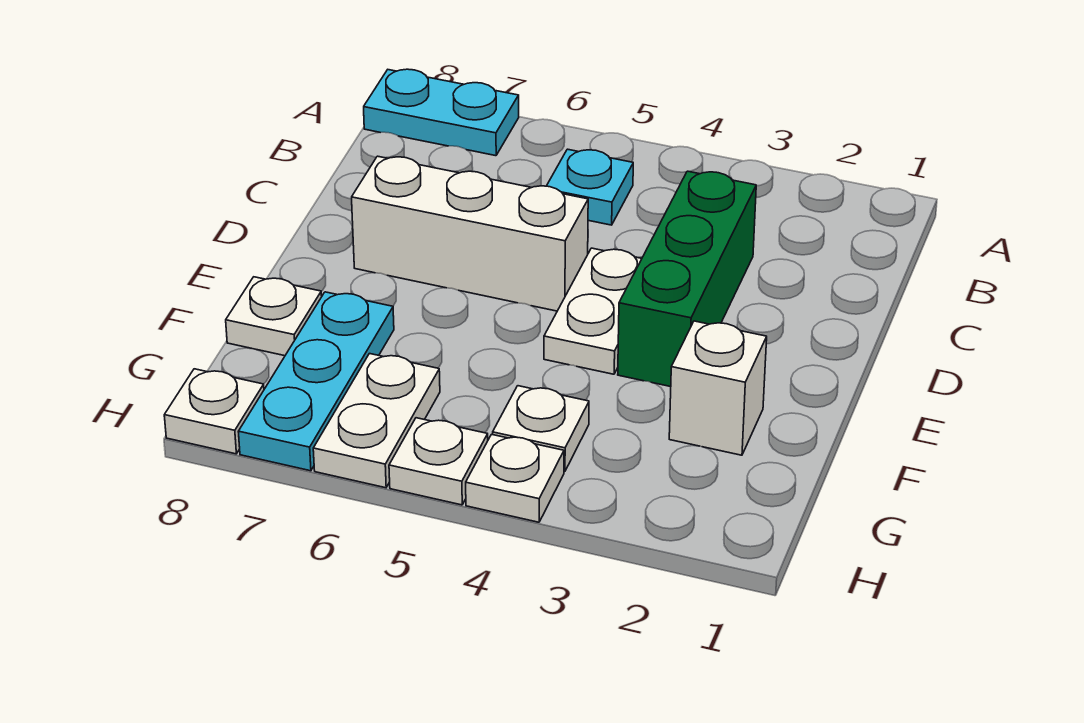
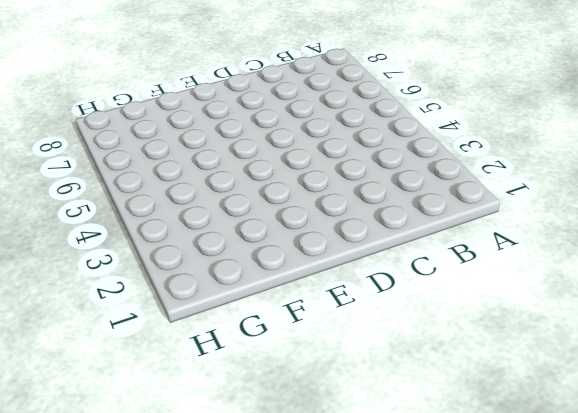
none -> cyan plate A7:A8 level 1
none -> cyan plate B5 level 1
none -> green brick C3:E3 level 1

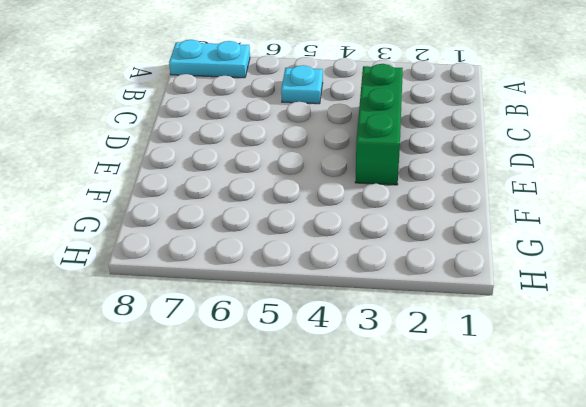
none -> white plate D4:E4 level 1
none -> white brick D5:D7 level 1
none -> white brick F2 level 1

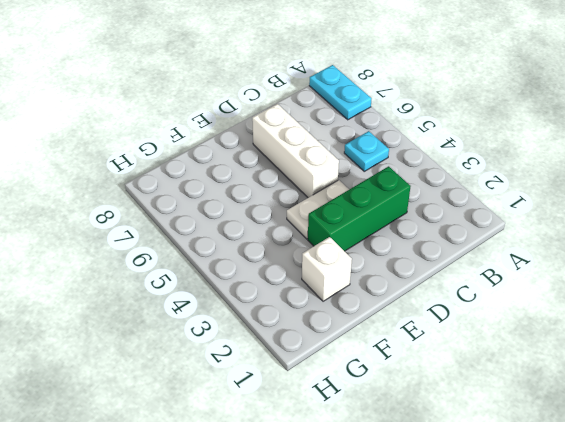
none -> cyan plate F7:H7 level 1
none -> white plate F8 level 1
none -> white plate G4 level 1

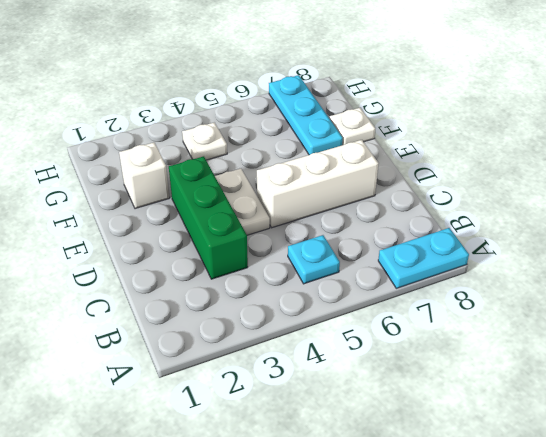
none -> white plate G6:H6 level 1
none -> white plate H4 level 1
none -> white plate H5 level 1

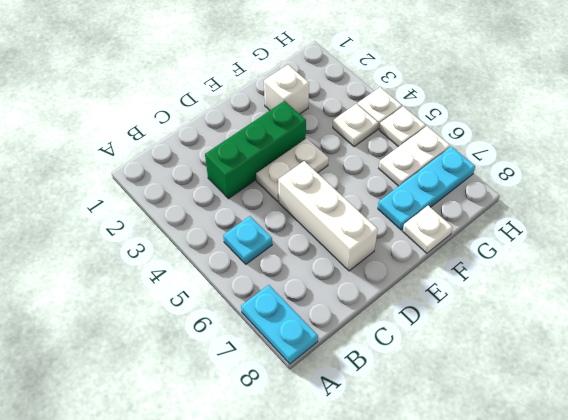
none -> white plate H8 level 1

